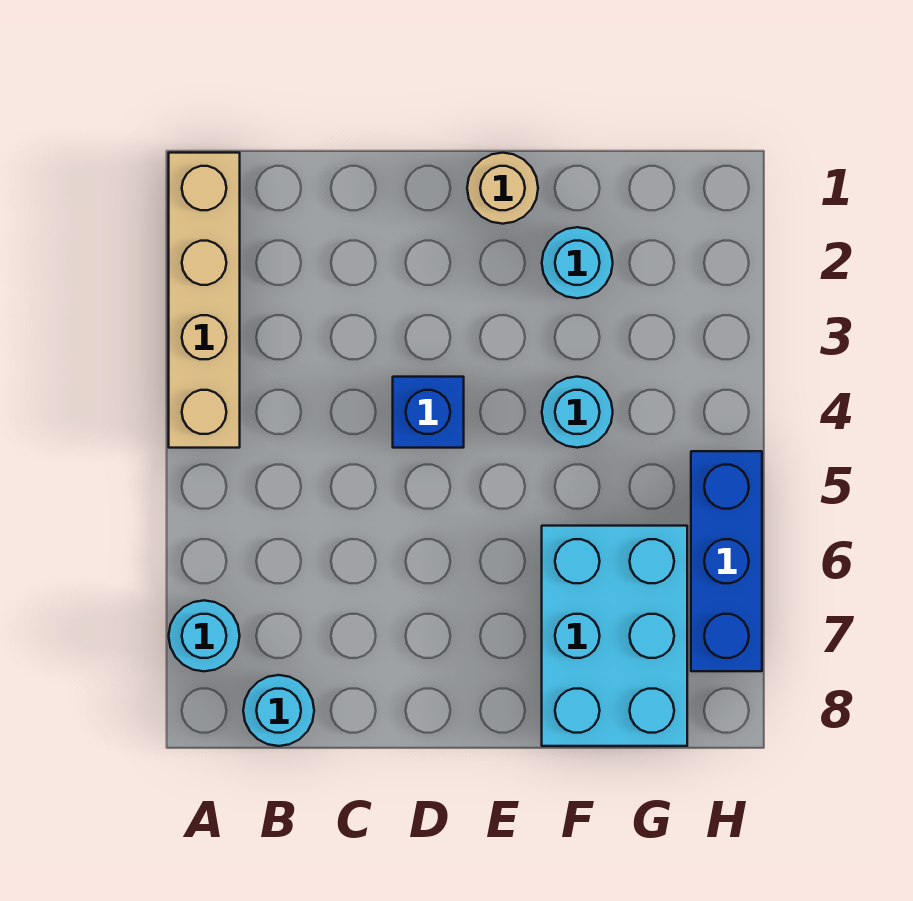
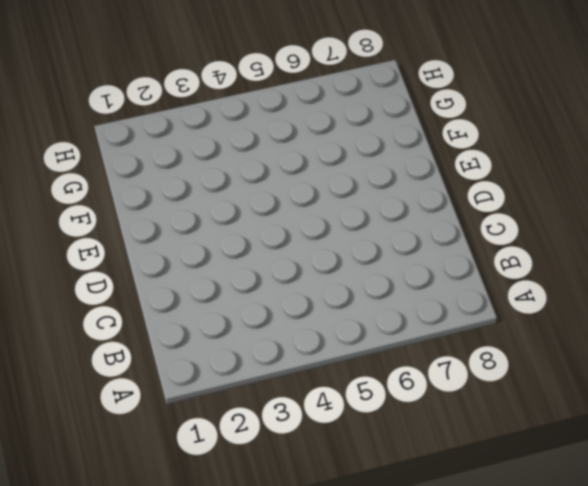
none -> tan brick A1:A4 level 1
none -> cyan round brick A7 level 1

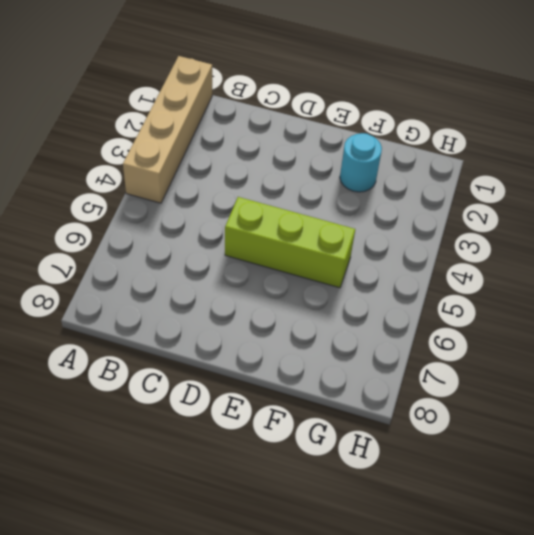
lime brick D5:F5 level 1 -> none
none -> cyan round brick A7 level 1
none -> cyan round brick B8 level 1

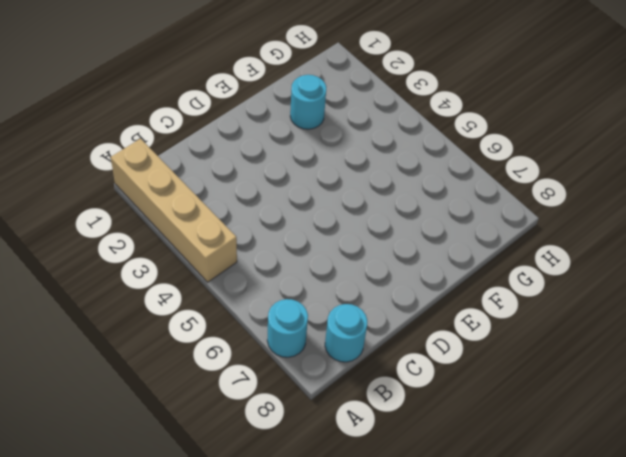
none -> blue brick D4 level 1
none -> tan round brick E1 level 1

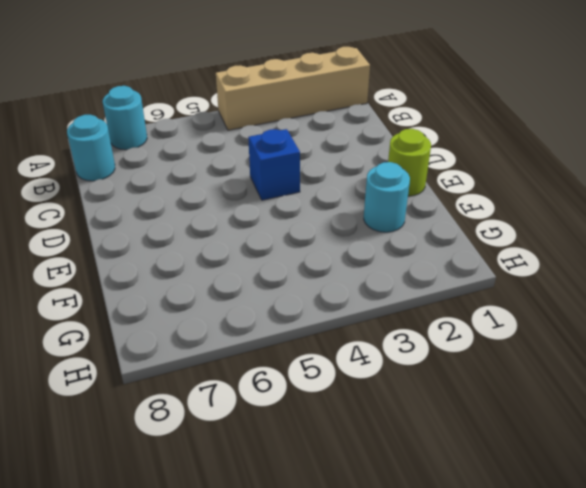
lime round brick E1 level 1 -> tan round brick E1 level 1
none -> cyan round brick F4 level 1
none -> cyan brick F6:G8 level 1

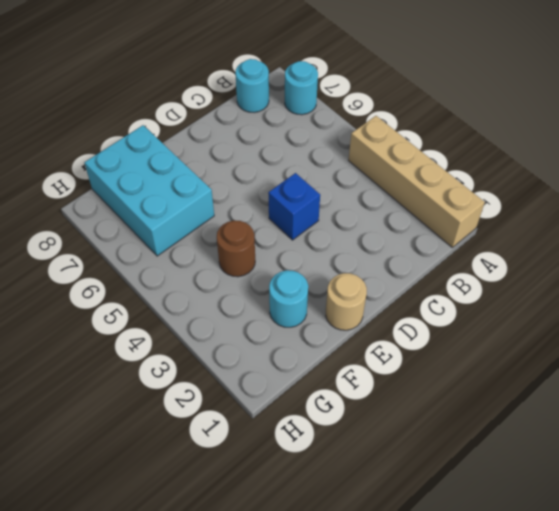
brown round brick F4 level 1 -> cyan round brick F4 level 1
none -> blue brick H5:H7 level 1

